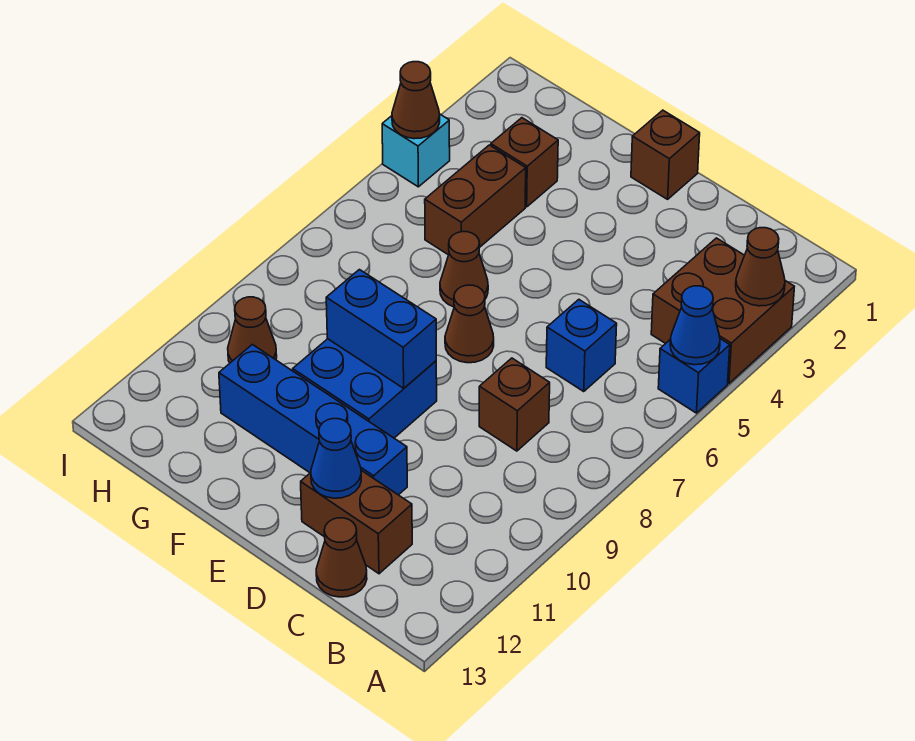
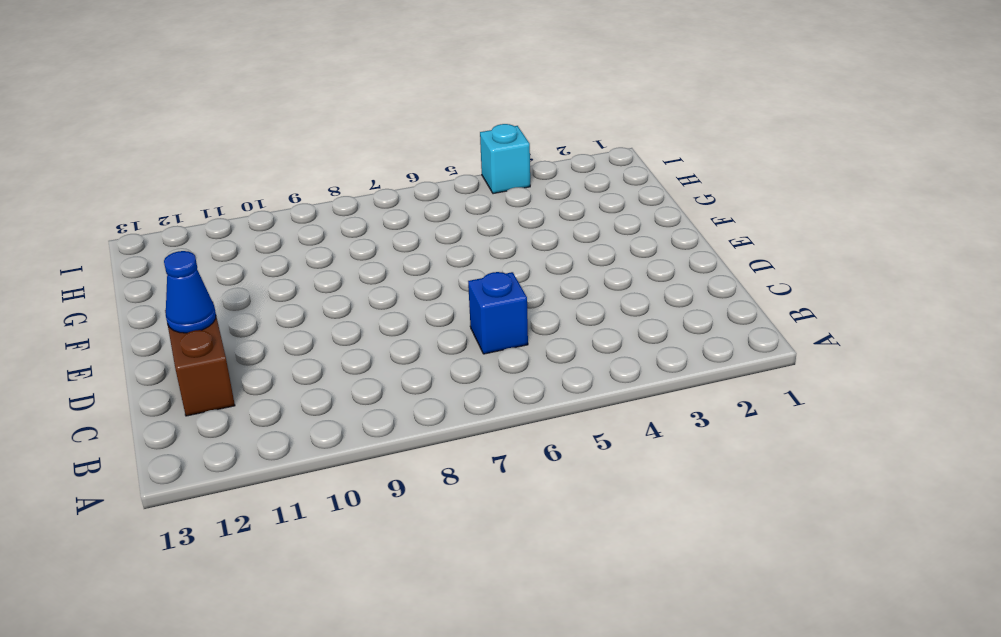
none -> brown brick A3:B4 level 1
none -> blue brick A5 level 1
none -> brown brick C8 level 1

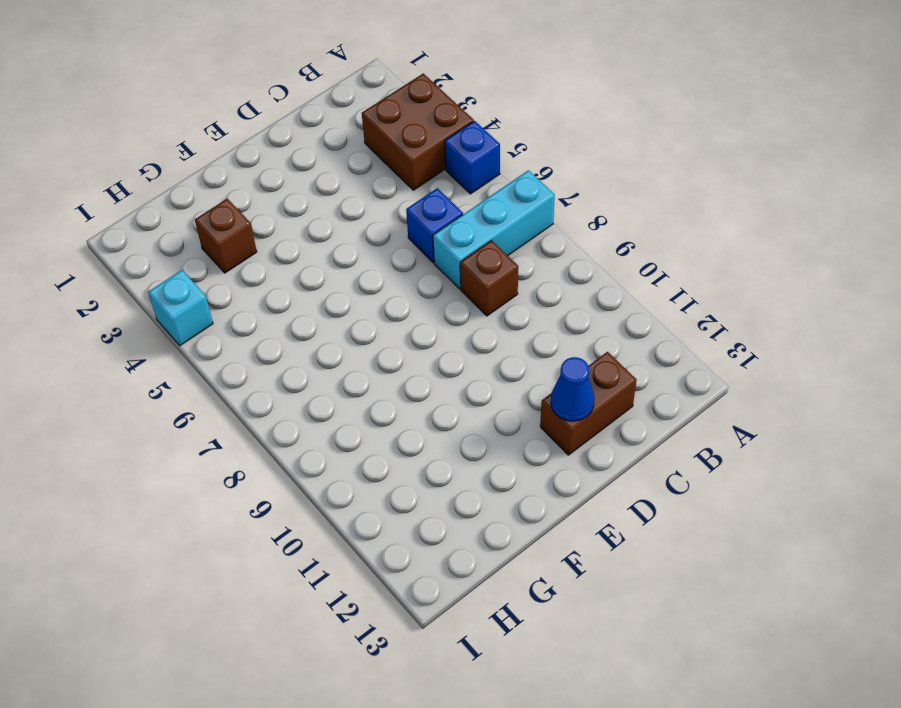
cyan brick A7:C7 level 1 -> none
none -> brown cone C13 level 1
none -> blue brick D11:G11 level 1
none -> brown brick E1 level 1

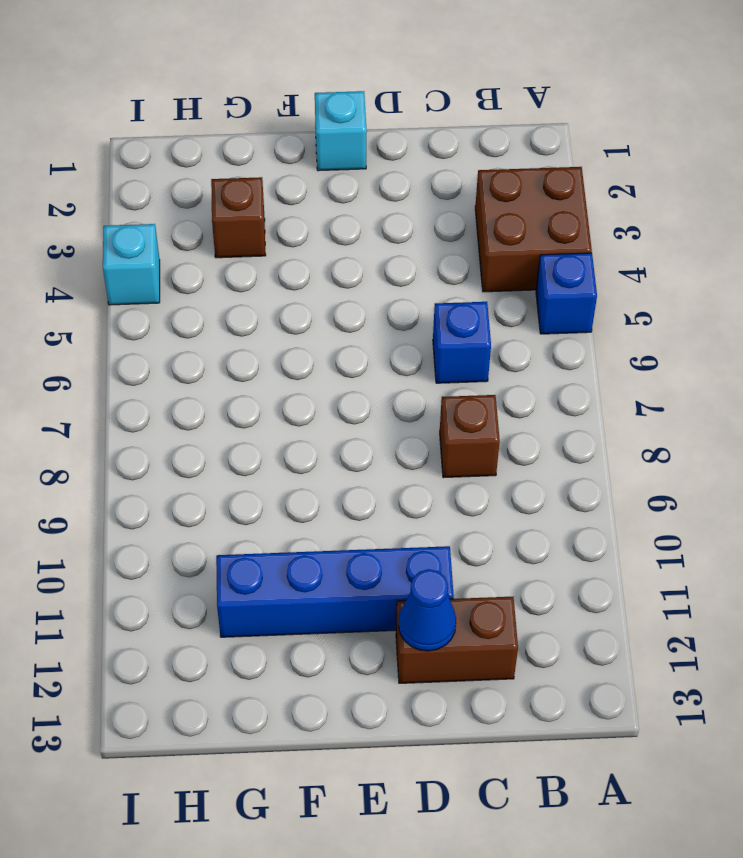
cyan brick E1 level 1 -> brown brick E1 level 1
none -> brown cone C13 level 1
none -> brown cone E7 level 1
none -> blue brick E9:F10 level 1

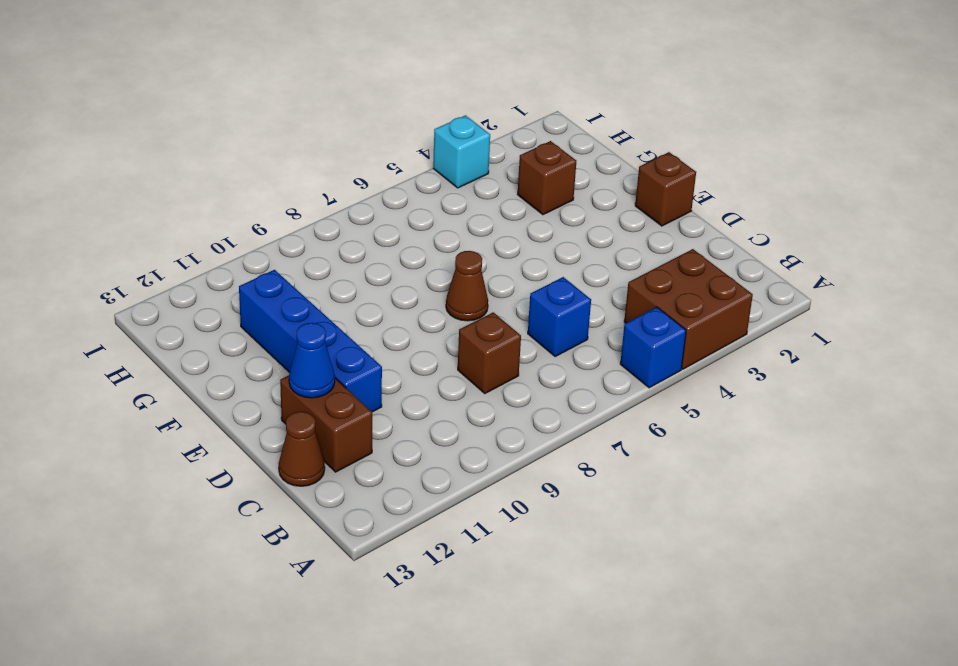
none -> blue brick E9:F10 level 1
none -> brown cone F6 level 1
none -> brown brick G4:G5 level 1

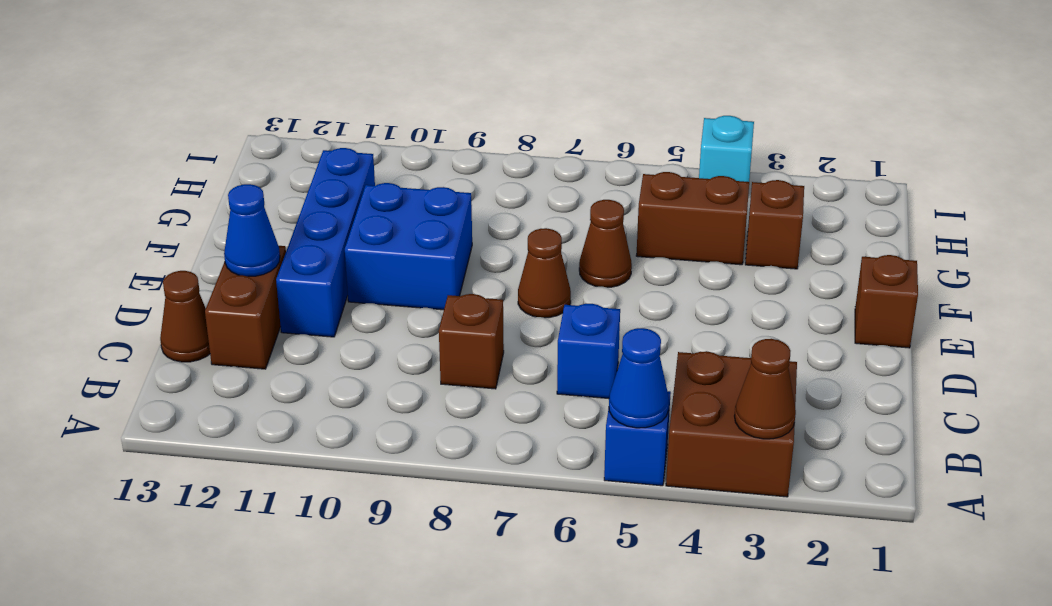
none -> brown cone H10 level 1
none -> blue brick E9:F9 level 2
none -> brown cone I4 level 2

